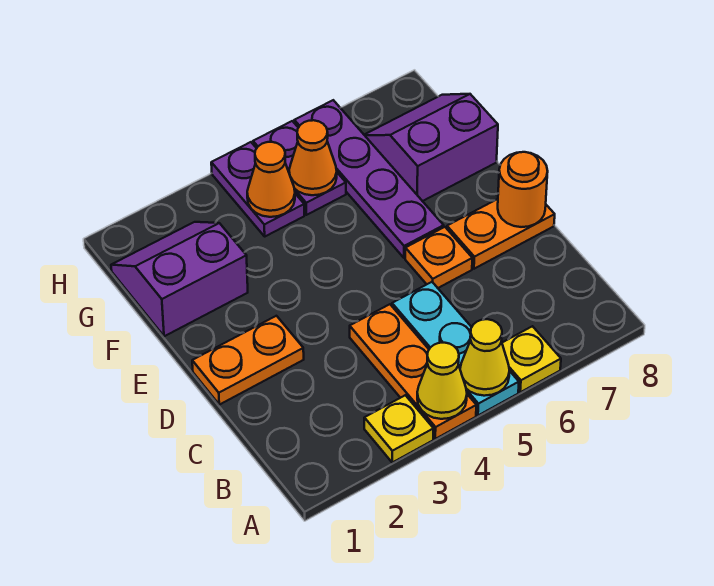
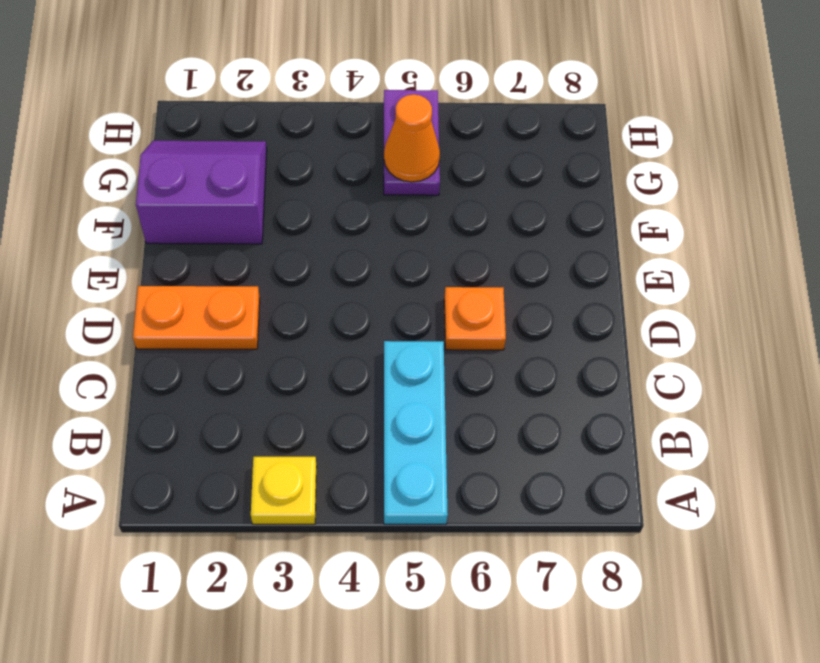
none -> orange plate A4:C4 level 1
none -> yellow plate A6 level 1
none -> orange plate D7:D8 level 1

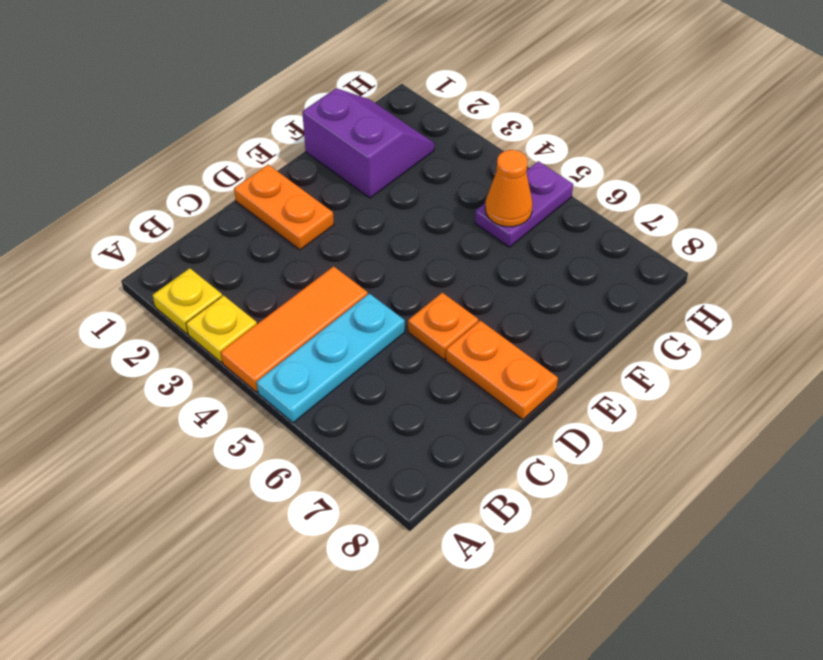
yellow plate A2 level 1 -> yellow plate A6 level 1
orange tile A4:C4 level 1 -> orange plate A4:C4 level 1
none -> purple plate E6:H6 level 1
none -> purple slope F7:G8 level 1 top F
none -> purple plate G4:H4 level 1

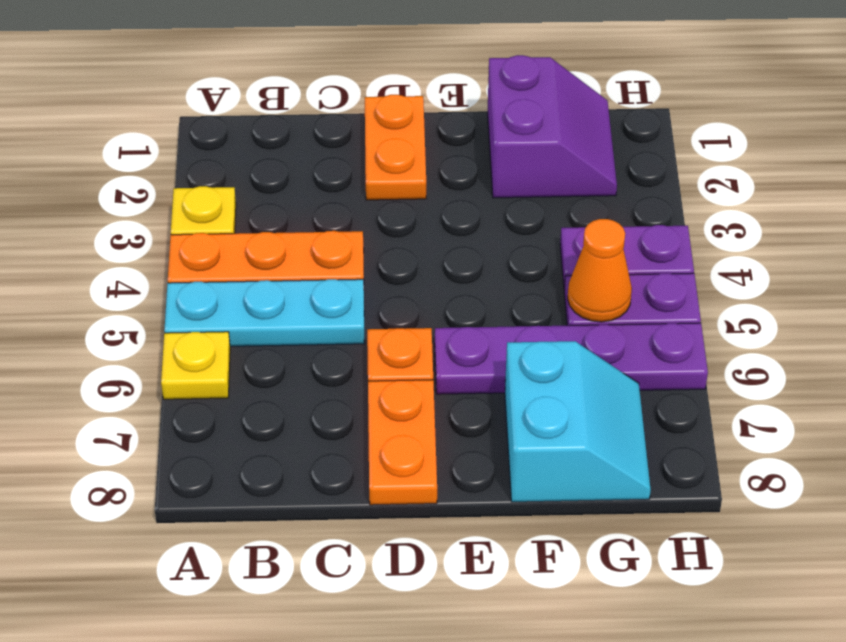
cyan slope F7:G8 level 1 top F -> purple slope F7:G8 level 1 top F
none -> yellow cone A4 level 2
none -> yellow cone A5 level 2
none -> orange round brick D8 level 2

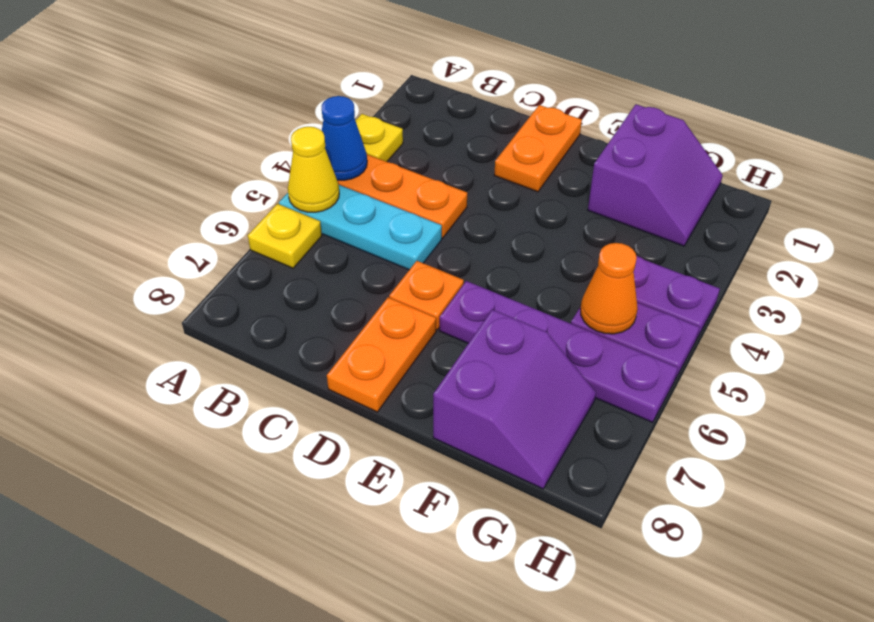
blue cone A4 level 2 -> yellow cone A4 level 2
none -> orange round brick D8 level 2
none -> orange cone G4 level 2

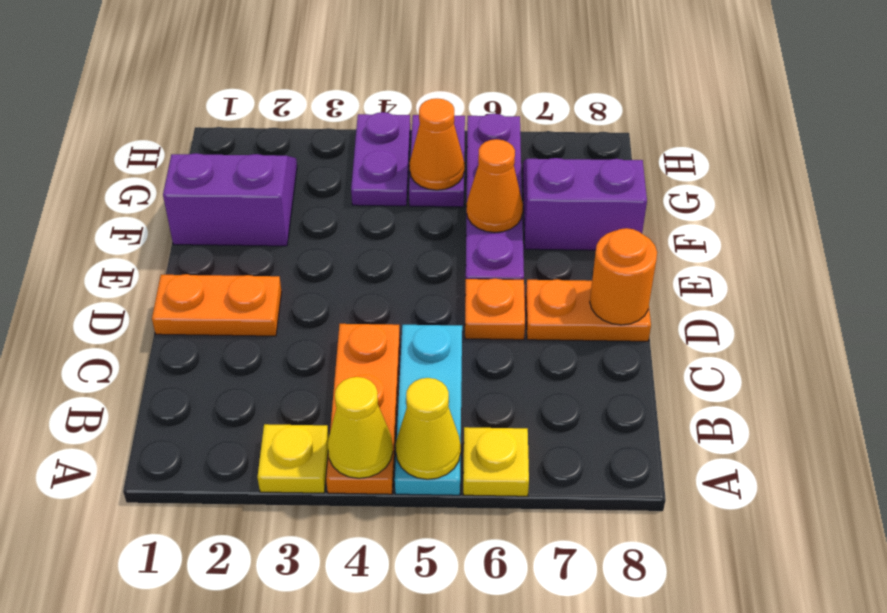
orange cone F6 level 2 -> orange cone G4 level 2

